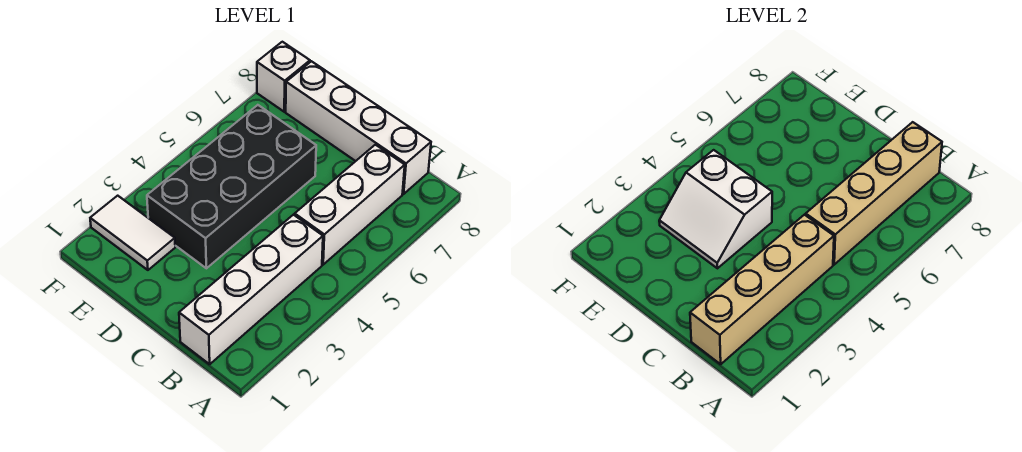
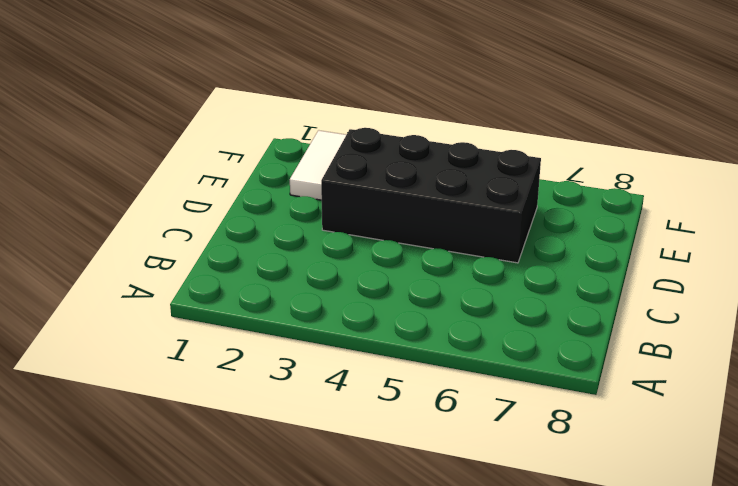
none -> white brick B1:B4 level 1
none -> white brick B5:B7 level 1

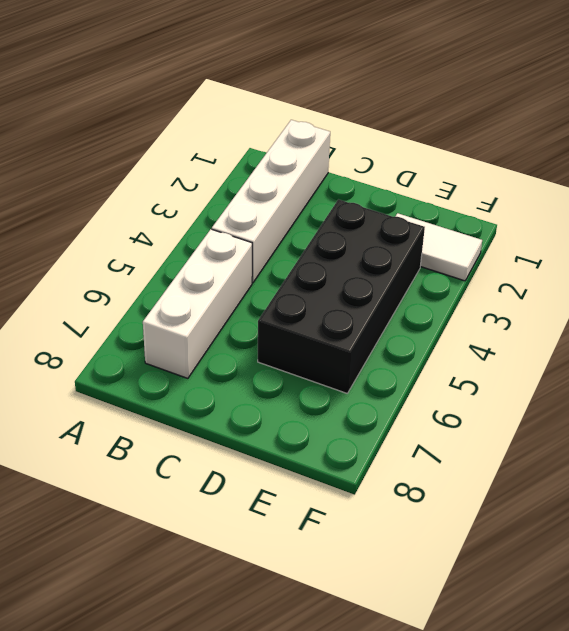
none -> white brick B8:E8 level 1
none -> white brick F8 level 1

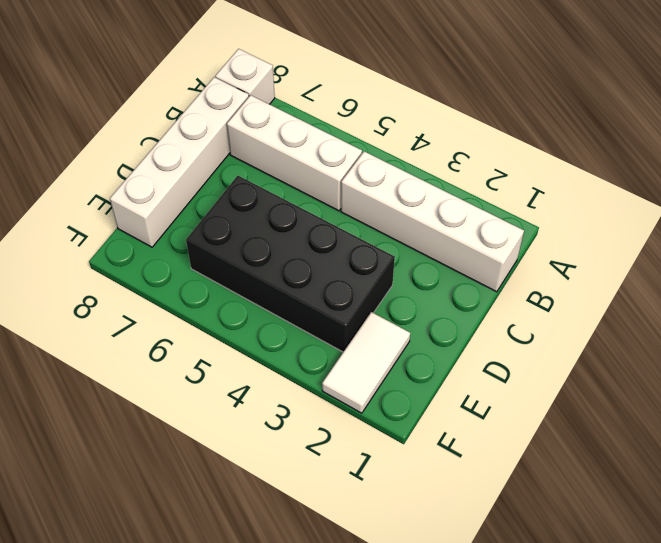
white brick A8 level 1 -> white brick F8 level 1
none -> tan brick B1:B4 level 2
none -> tan brick B5:B8 level 2

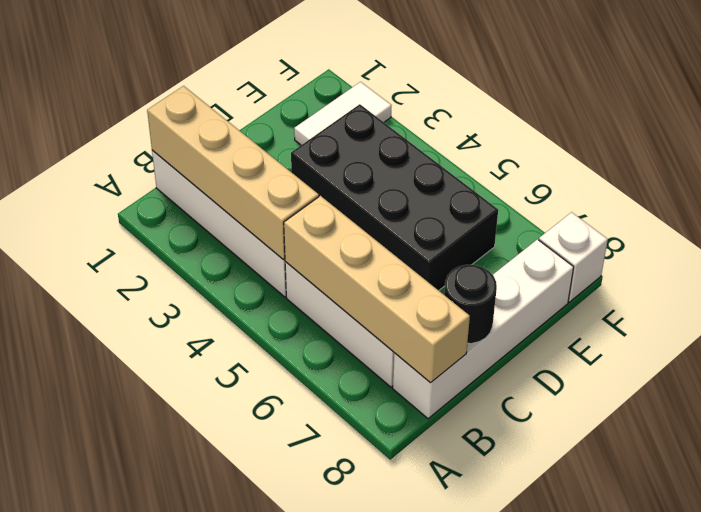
black round brick C8 level 2 -> none
none -> white slope D3:E4 level 2 top 4

